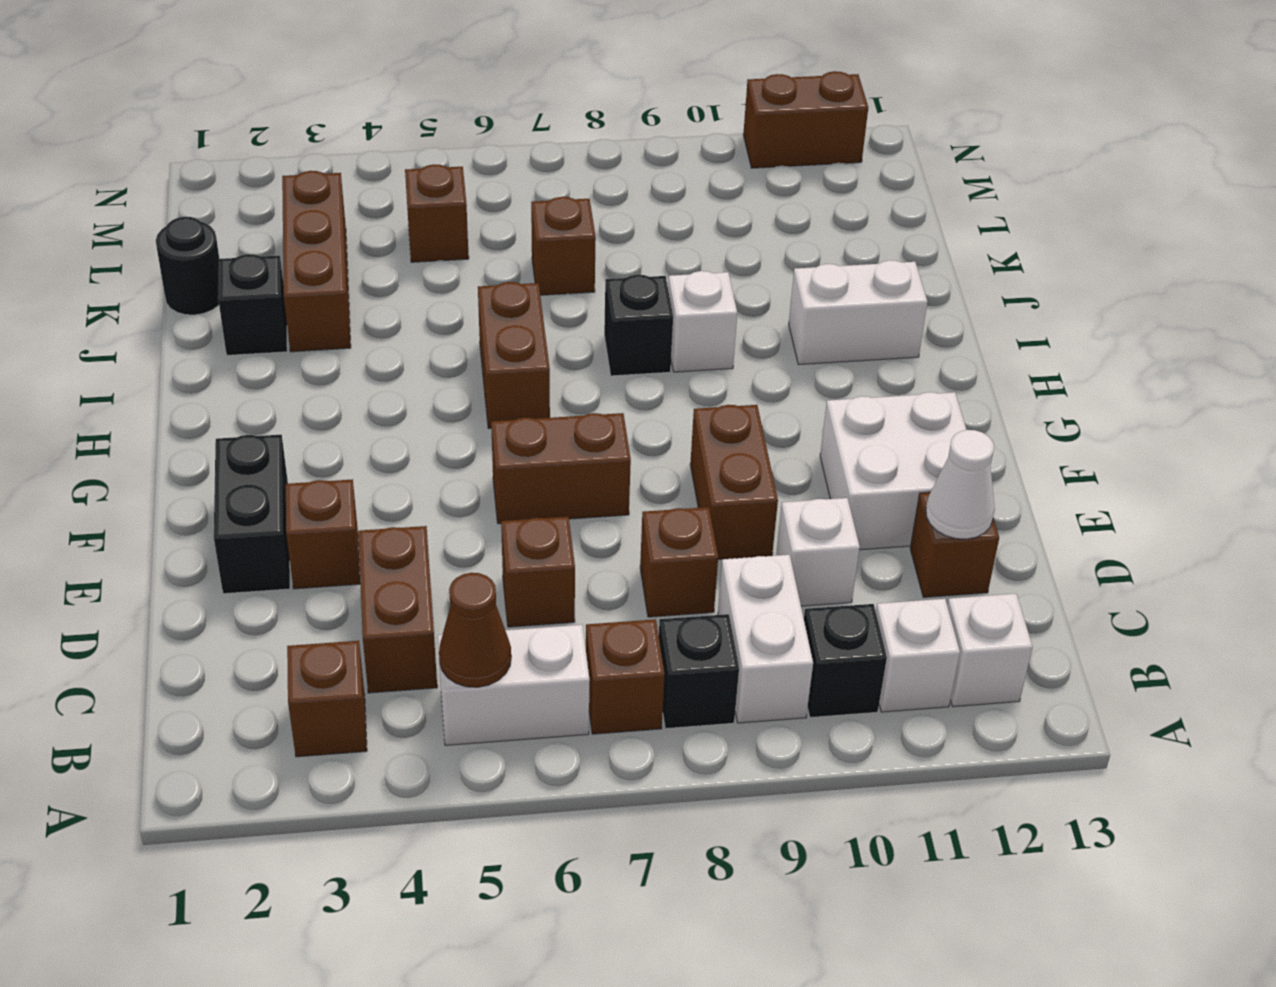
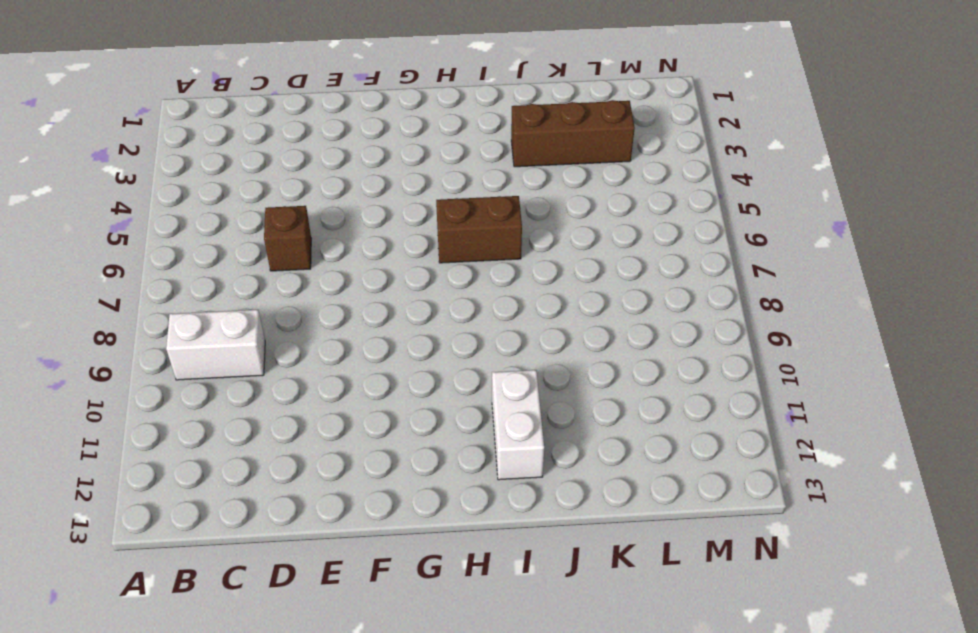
none -> brown brick B3 level 1
none -> white brick B5:B6 level 1
none -> brown brick B7 level 1
none -> black brick B8 level 1

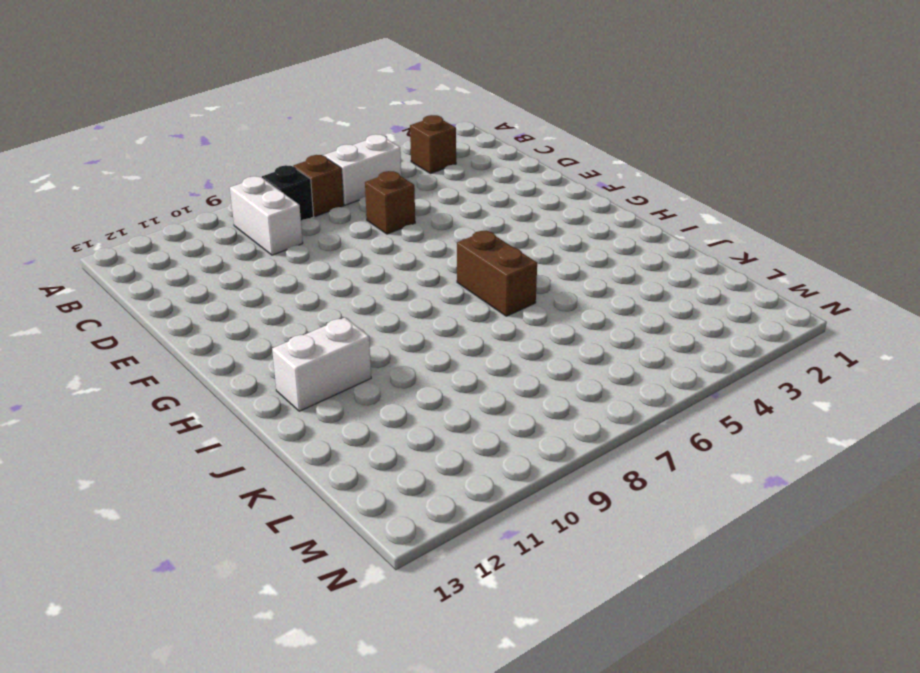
none -> black brick B10 level 1
none -> white brick B11 level 1
none -> white brick B12 level 1
none -> brown brick C4:D4 level 1

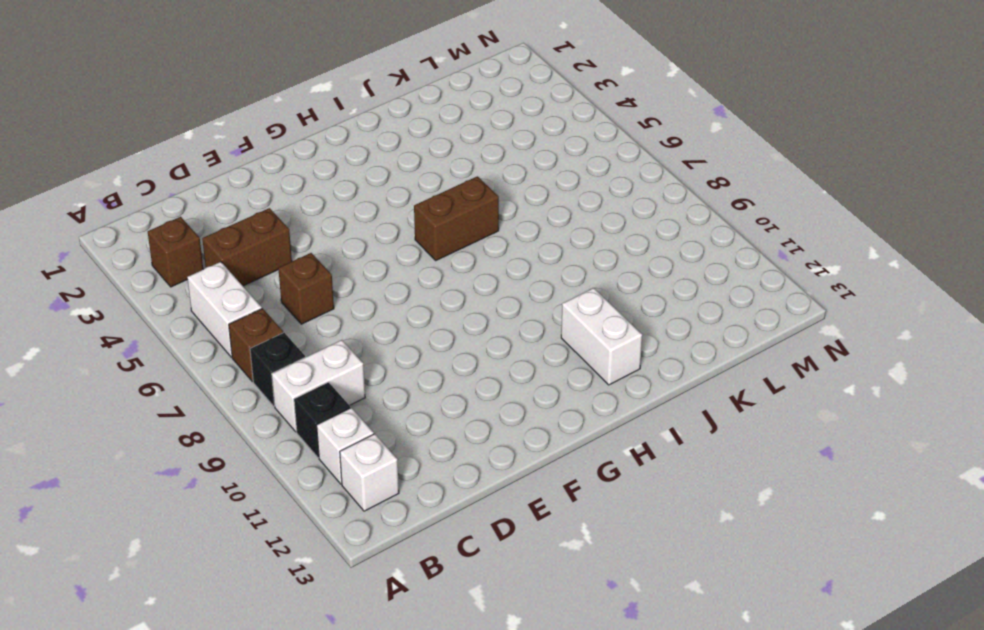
none -> brown brick D8 level 1
none -> white brick D10 level 1
none -> brown brick D12 level 1
none -> black brick E2:F2 level 1

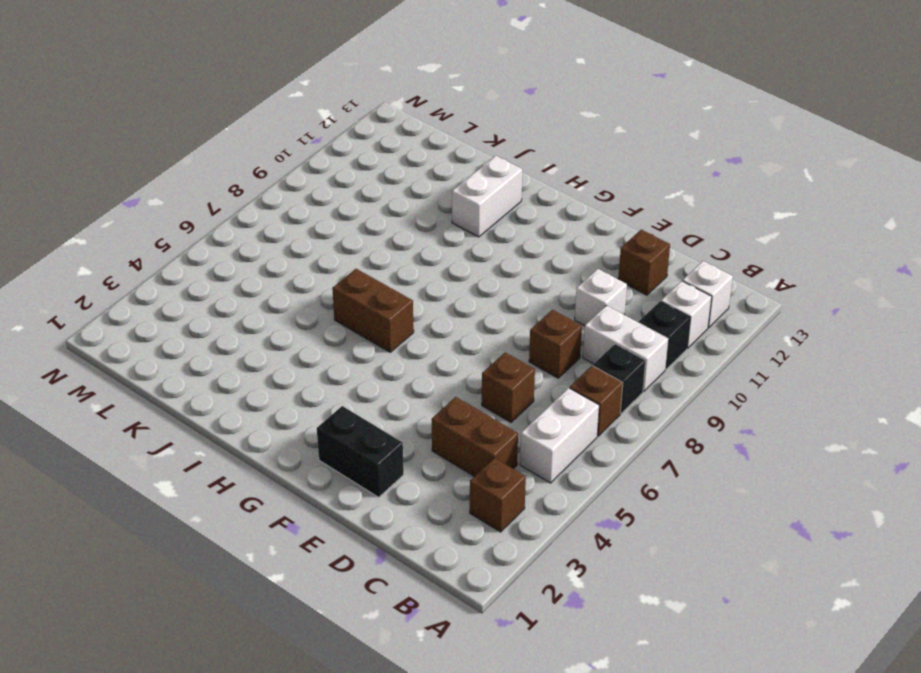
none -> brown brick E3 level 1
none -> brown brick E9:F9 level 1
none -> white brick E11:F12 level 1
none -> brown brick F6:F7 level 1

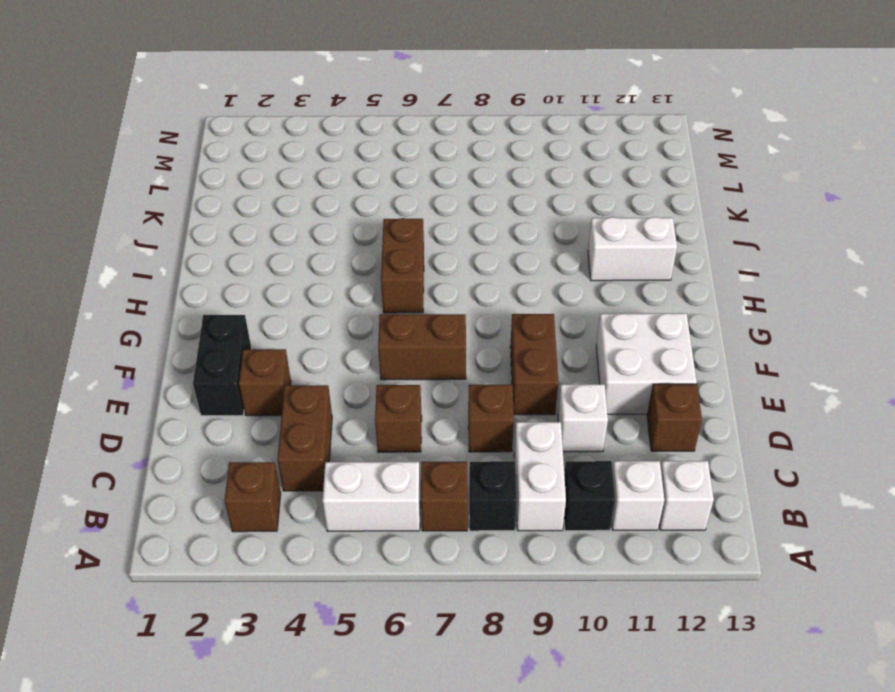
none -> black brick I8 level 1
none -> white brick I9 level 1
none -> black brick J2 level 1
none -> brown brick J3:L3 level 1

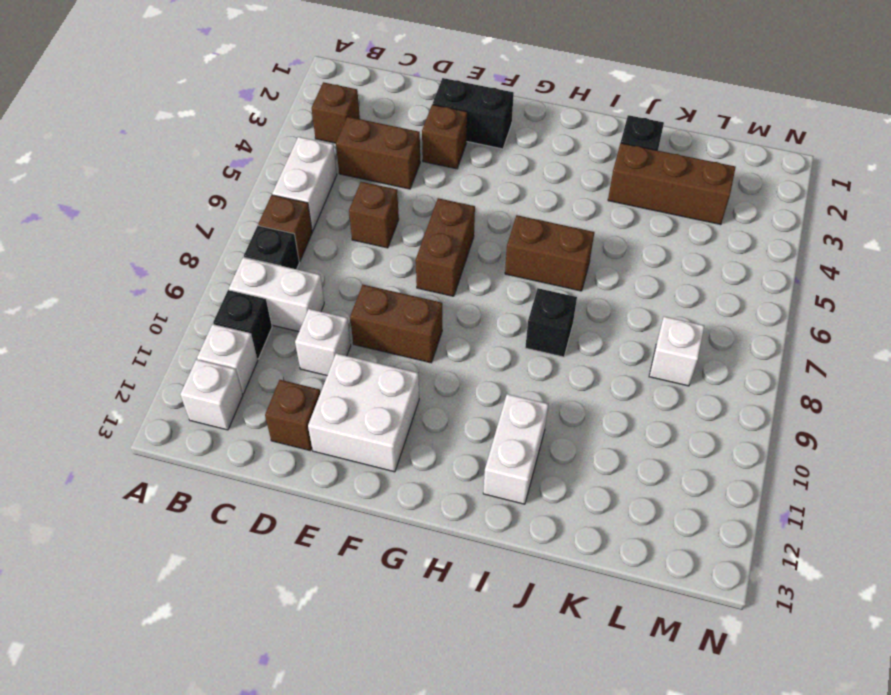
white brick L8 level 1 -> white brick I9 level 1
none -> brown brick D8 level 1
none -> black round brick K1 level 1
none -> brown brick K7 level 1
none -> brown brick L5 level 1

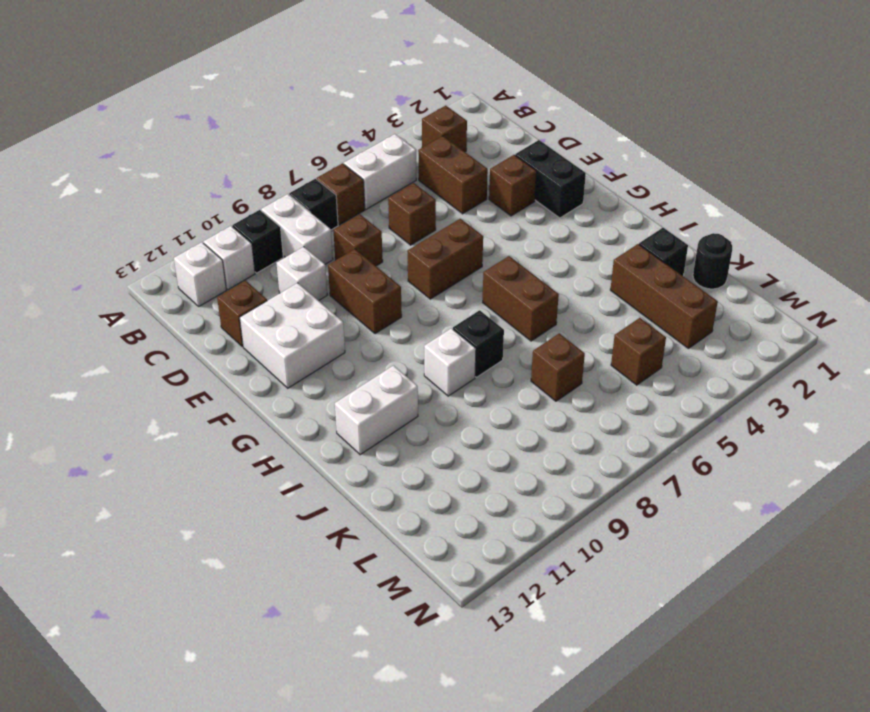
none -> brown brick N11:N12 level 1
none -> brown cone B5 level 2
none -> white cone D12 level 2

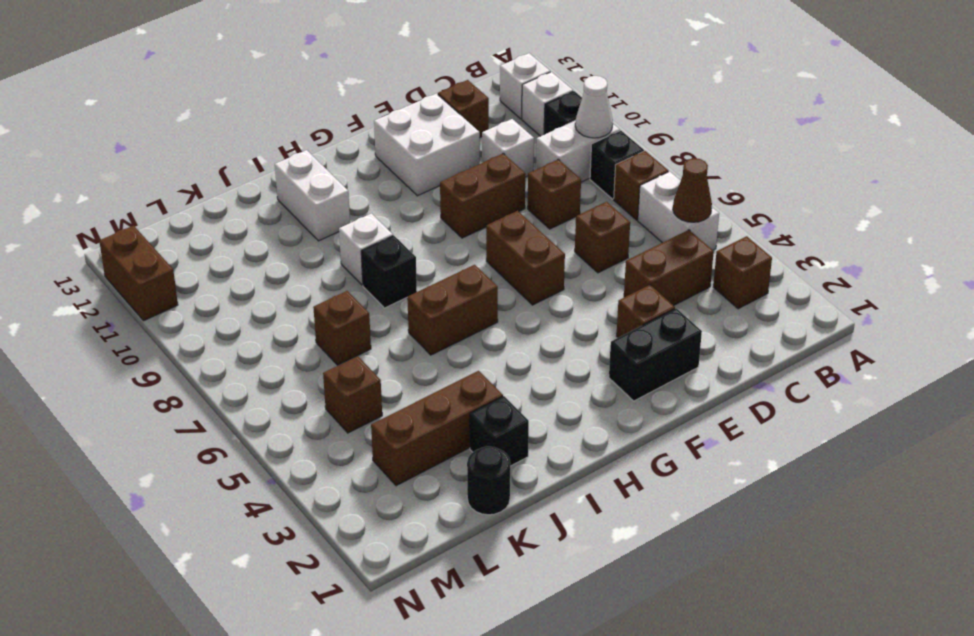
white cone B9 level 2 -> white cone D12 level 2

